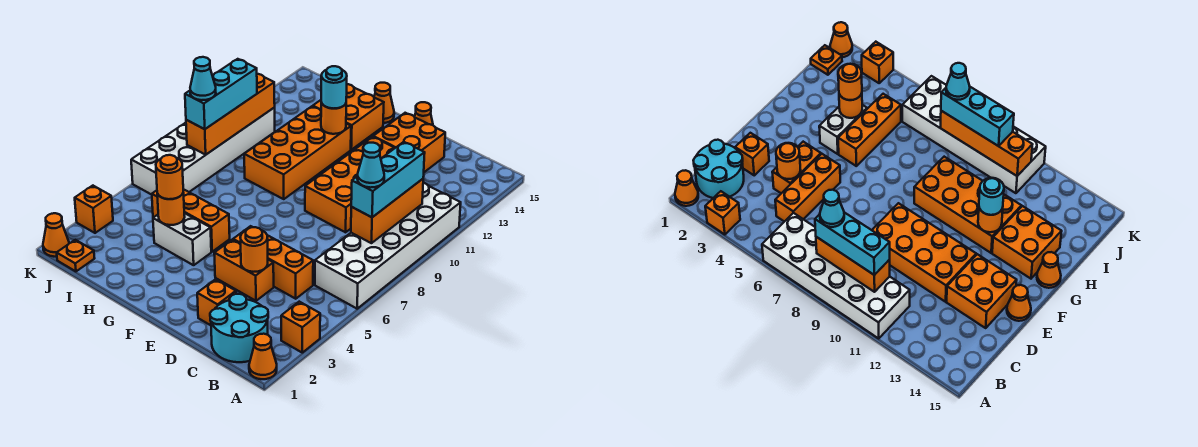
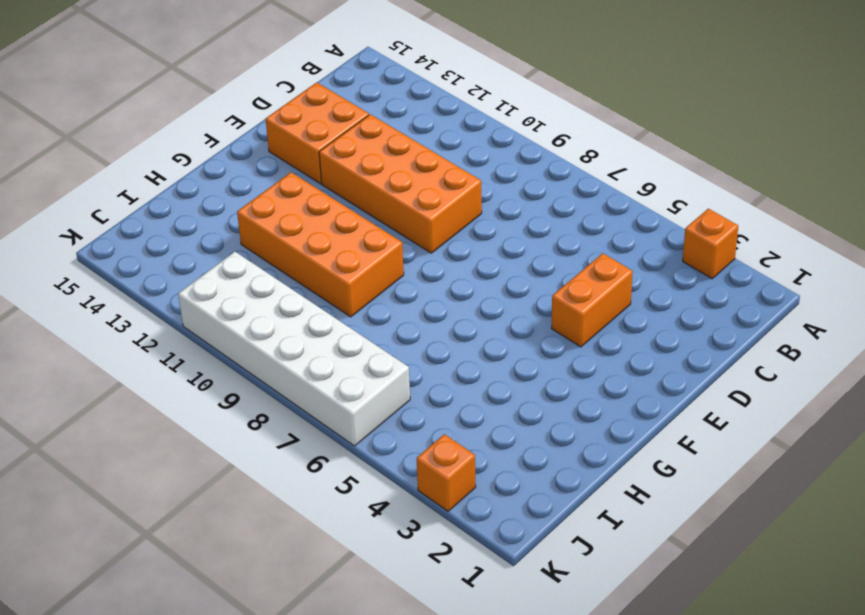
none -> orange cone A1 level 1
none -> white brick A6:B11 level 1
none -> cyan round brick B1:C2 level 1
none -> orange brick C5:E5 level 1

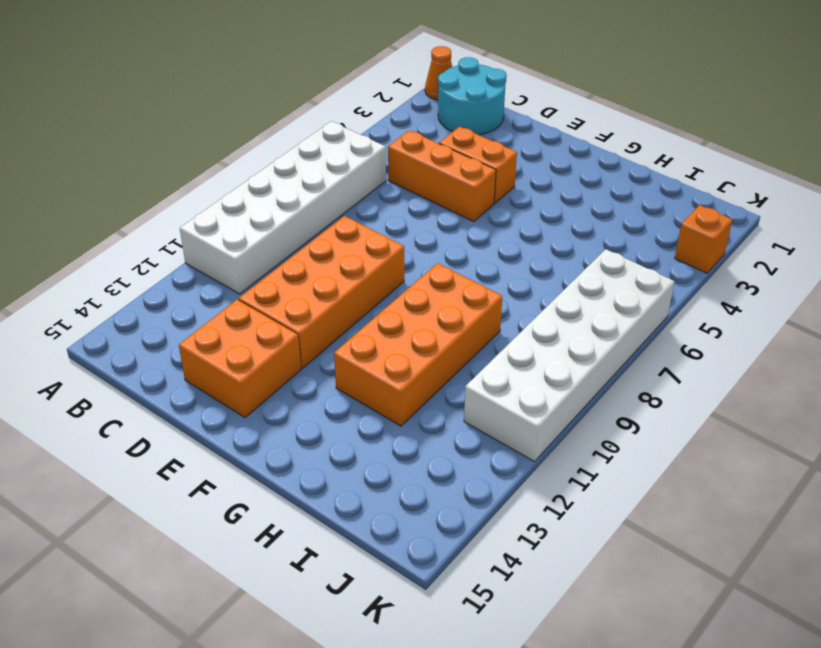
none -> orange brick A3 level 1
none -> orange brick D2 level 1
none -> orange cone E15 level 1
none -> white brick G4:H4 level 1

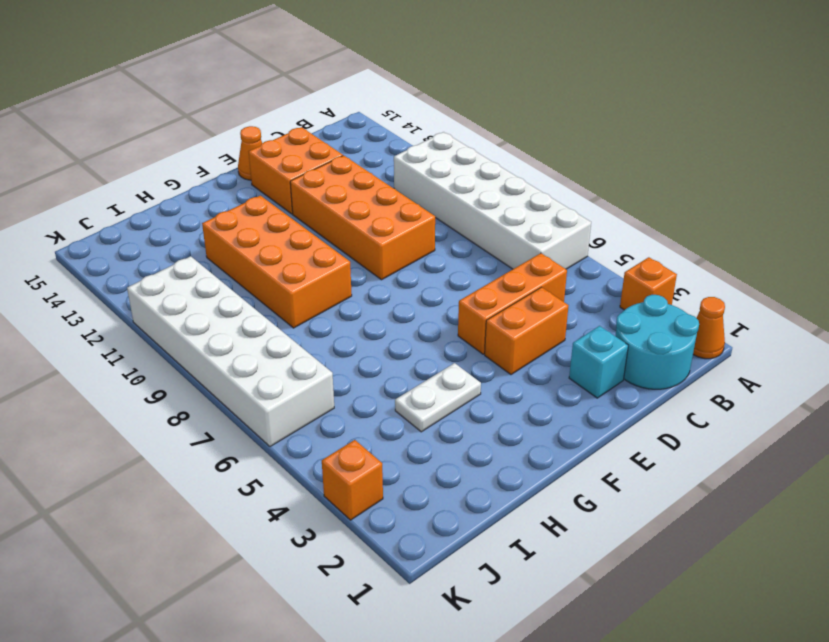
cyan brick D2 level 1 -> orange brick D2 level 1
white plate G4:H4 level 1 -> white brick G4:H4 level 1
none -> orange brick G5:I5 level 1
none -> orange brick G13:H14 level 1
none -> orange cone G15 level 1
none -> orange plate J1 level 1

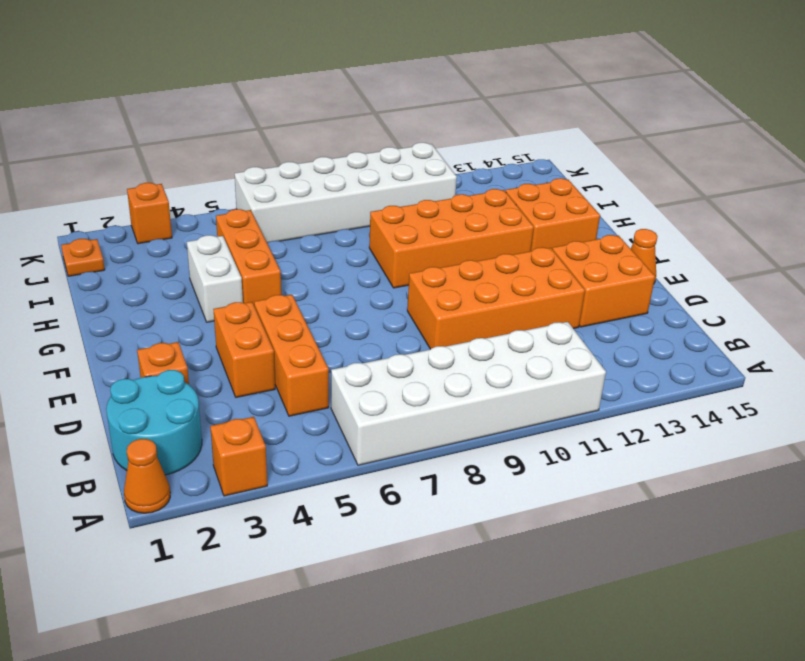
none -> orange cone G15 level 1
none -> orange cone K1 level 1
none -> orange brick B8:B10 level 2
none -> orange round brick D4 level 2

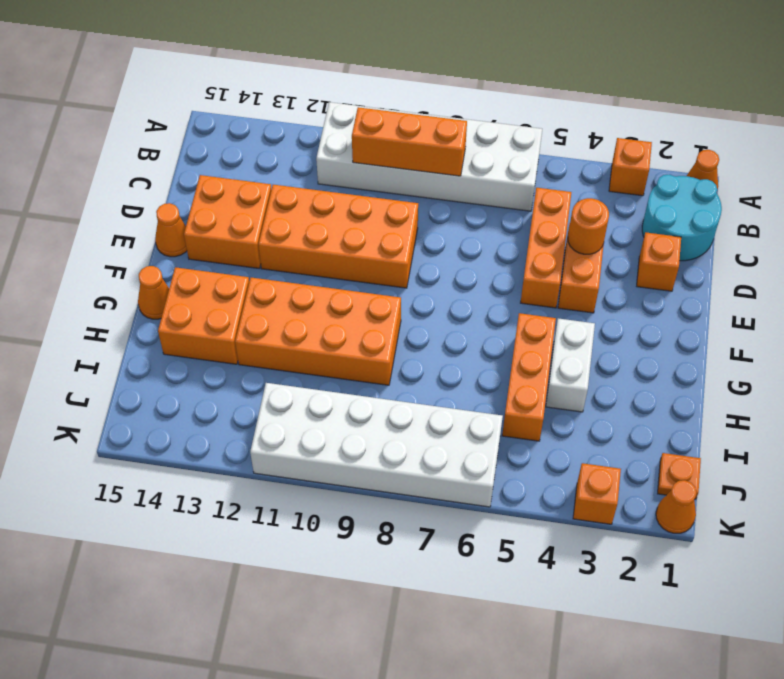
none -> orange round brick G12 level 2
none -> orange round brick H4 level 2
none -> orange brick J8:J11 level 2
none -> cyan brick B8:B10 level 3

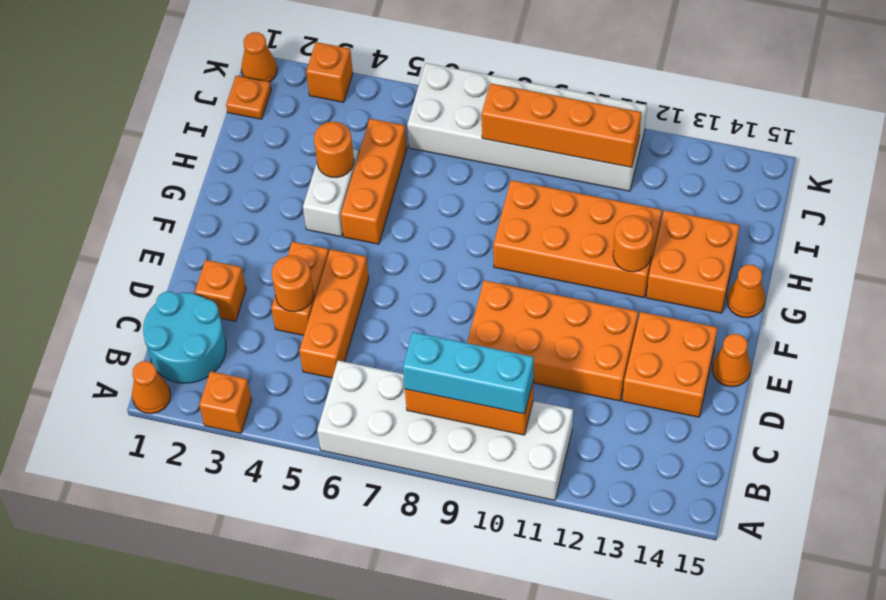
none -> cyan round brick G12 level 3
none -> orange round brick H4 level 3
none -> cyan brick J8:J10 level 3
none -> cyan cone B8 level 4

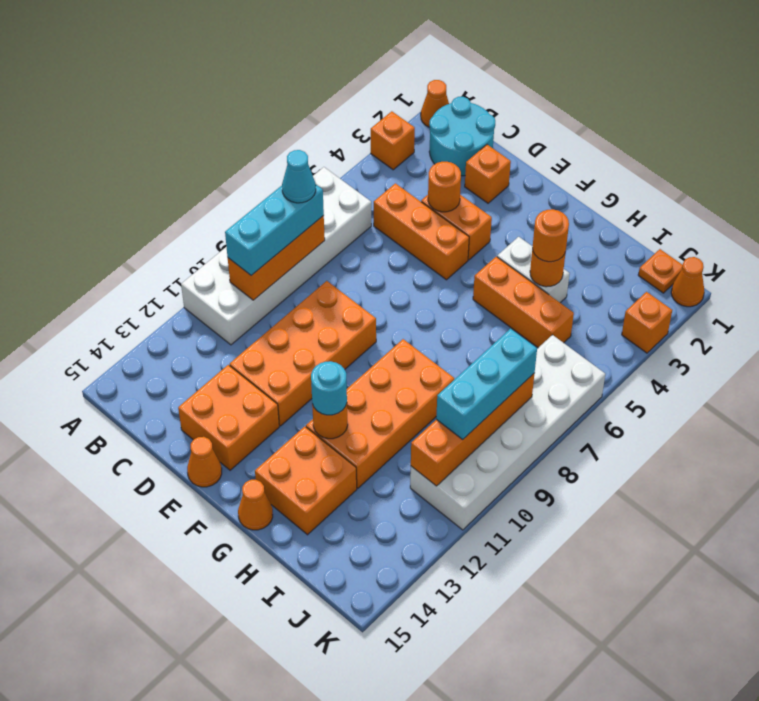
none -> cyan cone J8 level 4

